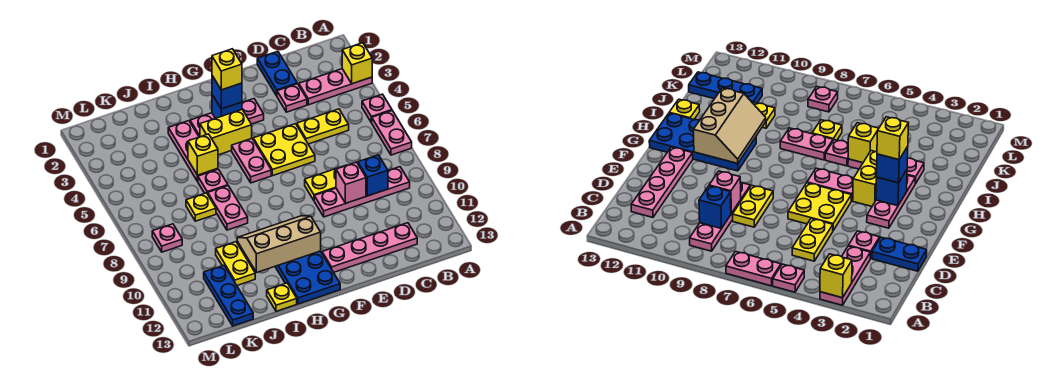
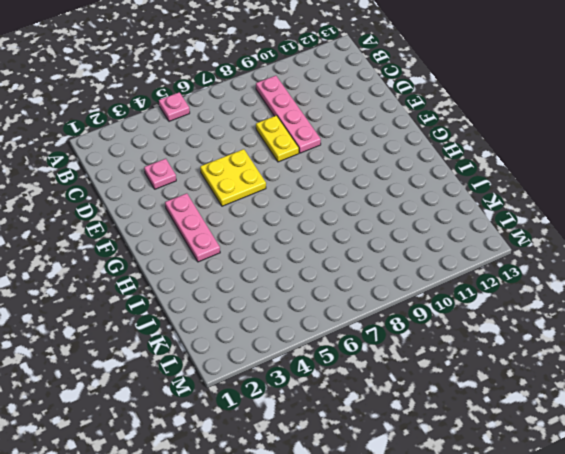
none -> pink plate A3:C3 level 1
none -> pink plate A6:A7 level 1
none -> yellow plate C5:D5 level 1
none -> pink plate C12:F12 level 1

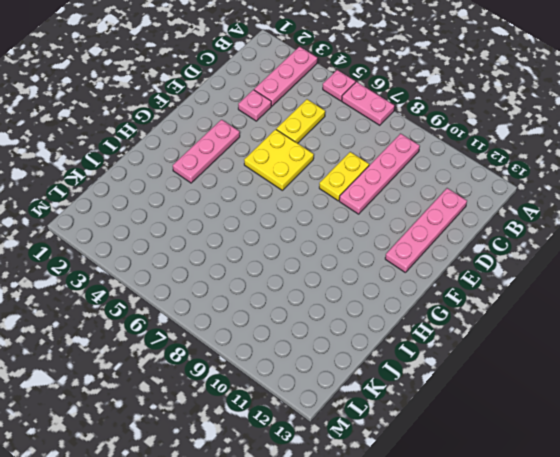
none -> blue plate D1:D2 level 1
none -> yellow brick G4:H4 level 1
none -> pink plate G5:G6 level 1
none -> blue plate G10:H13 level 1

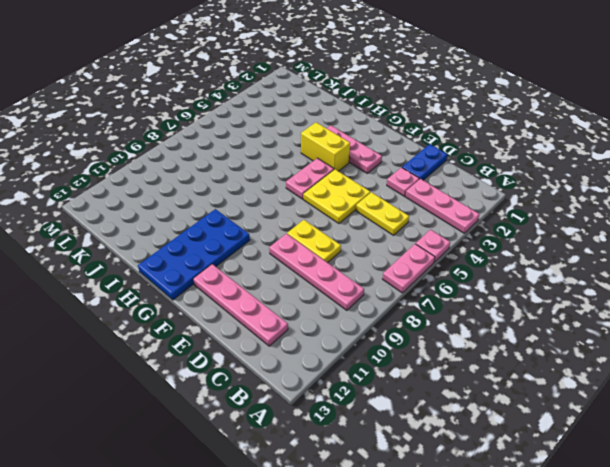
none -> pink plate I3:I5 level 1
none -> pink plate I6 level 1
none -> pink plate I7:I8 level 1
none -> yellow plate I13 level 1

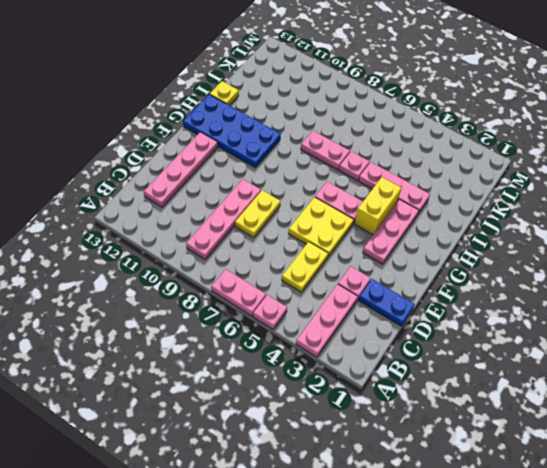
none -> yellow plate J7 level 1
none -> yellow plate J10:J11 level 1
none -> blue plate K11:K13 level 1
none -> pink plate L8 level 1

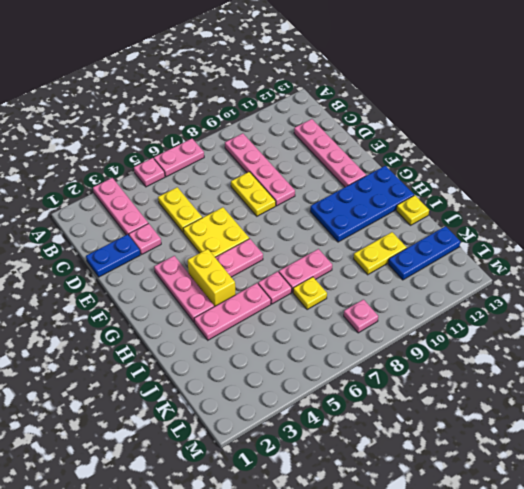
none -> yellow brick A3 level 2
none -> blue brick C9 level 2
none -> pink brick D9 level 2
none -> blue brick G3 level 2

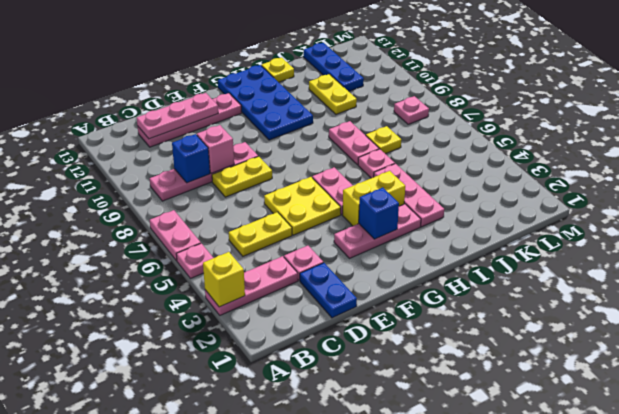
pink plate C12:E12 level 2 -> none
none -> tan slope G10:I11 level 2 top 11
none -> yellow brick I5 level 2
none -> blue brick G3 level 3
none -> yellow brick G3 level 4

